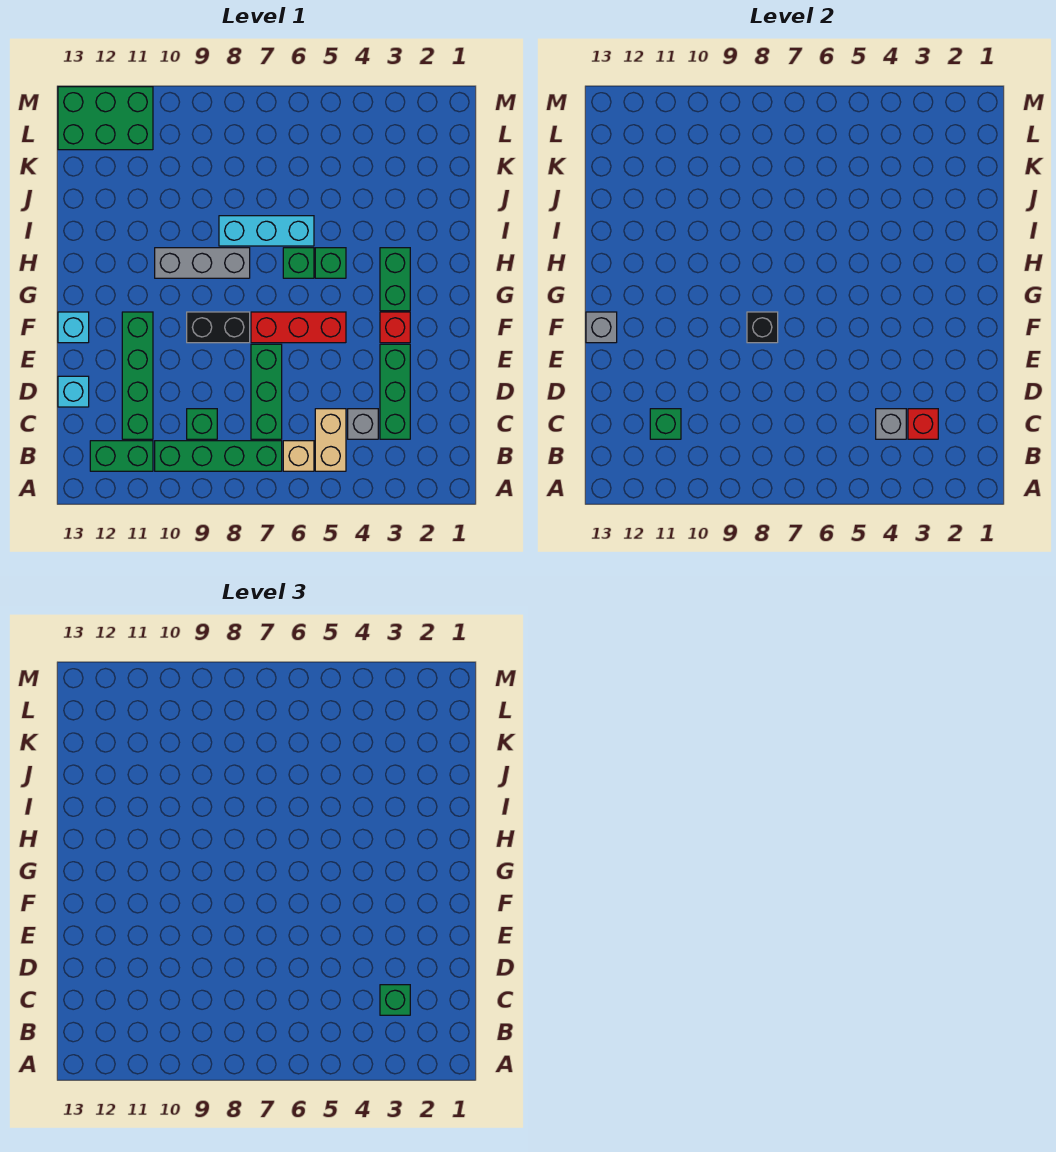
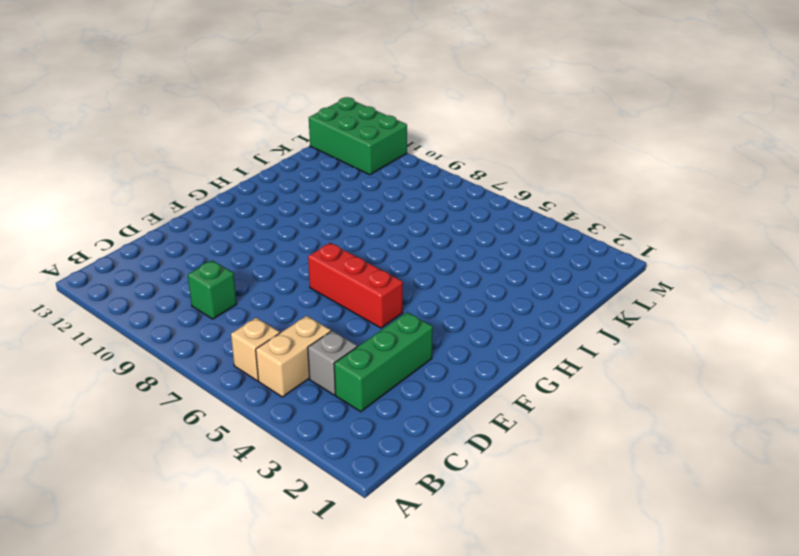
none -> green brick B7:B10 level 1
none -> green brick B11:B12 level 1
none -> green brick C7:E7 level 1

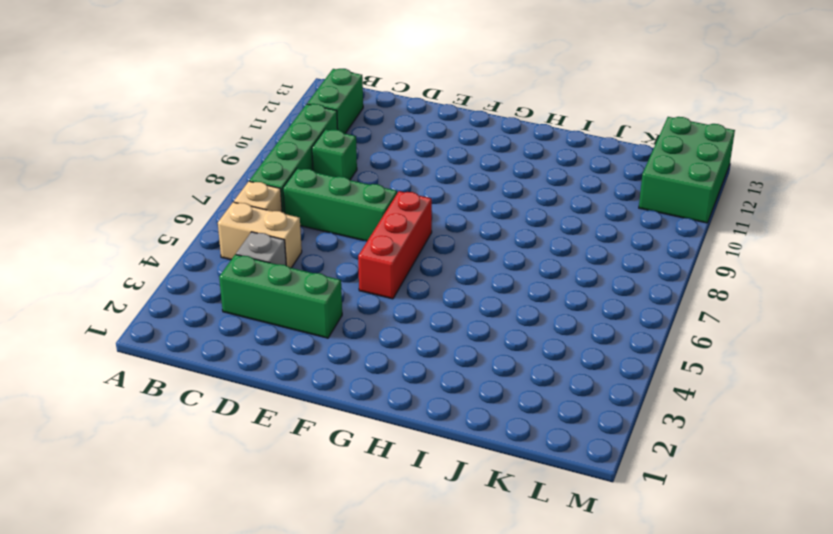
none -> green brick C11:F11 level 1
none -> cyan brick D13 level 1
none -> red brick F3 level 1

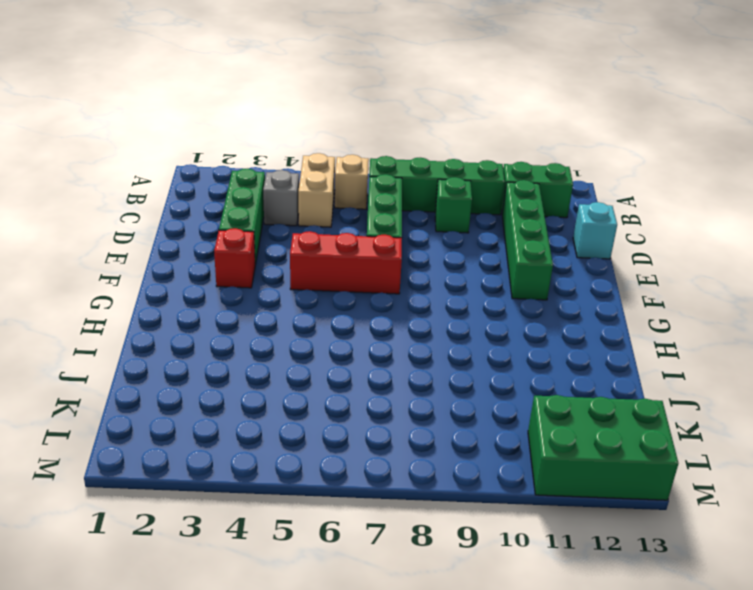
none -> black brick F8:F9 level 1
none -> cyan brick F13 level 1
none -> green brick G3:H3 level 1

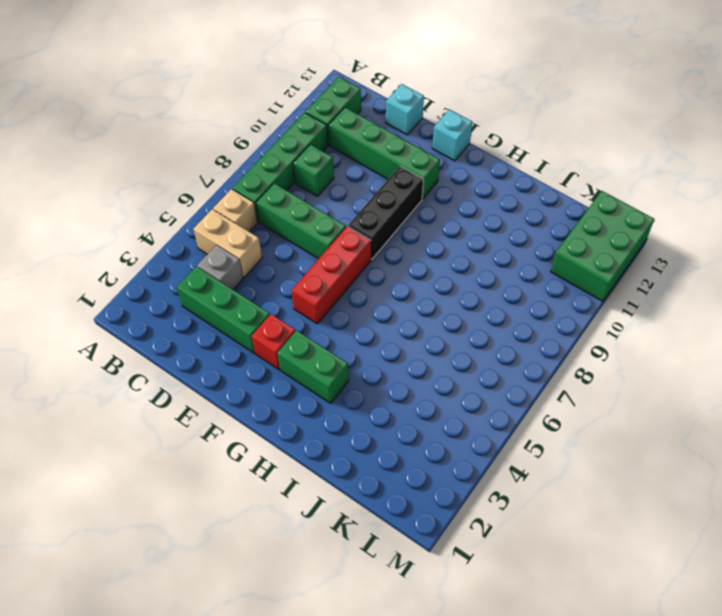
black brick F8:F10 level 1 -> black brick F8:F9 level 1
none -> green brick H5 level 1
none -> green brick H6 level 1
none -> grey brick H8:H10 level 1

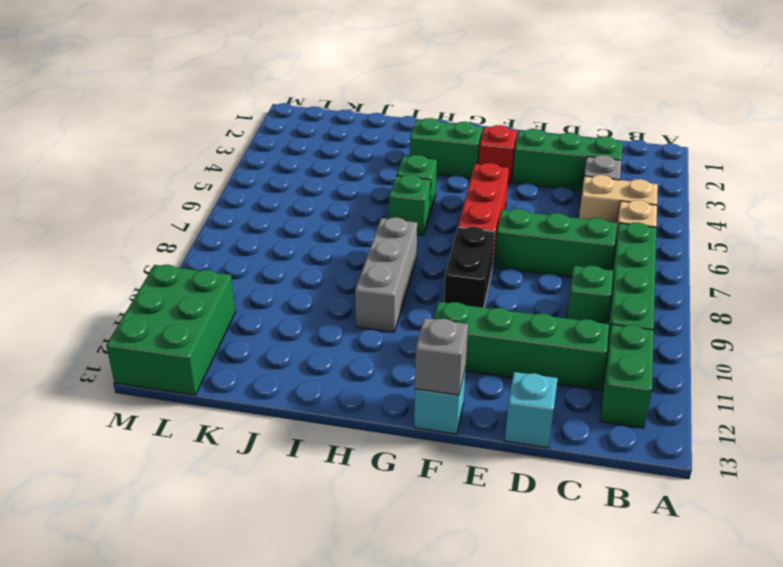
none -> cyan brick I6:I8 level 1
none -> red brick C3 level 2
none -> grey brick C4 level 2

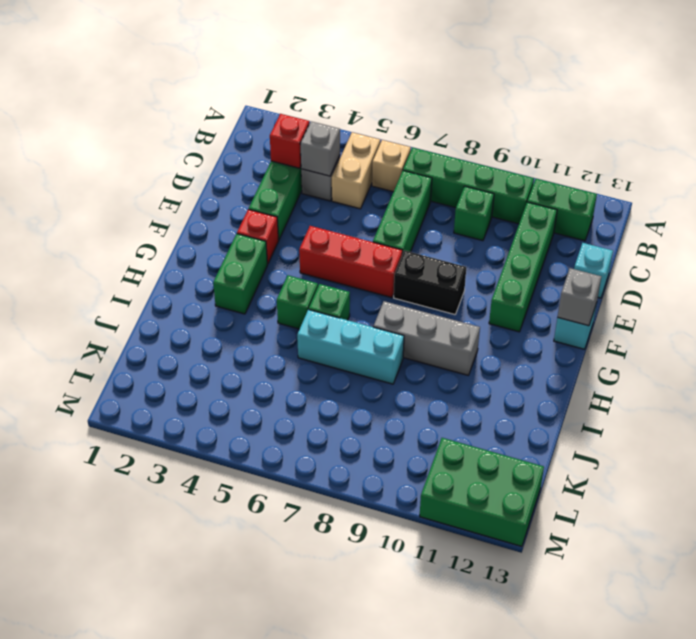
none -> green brick C11 level 2
none -> black brick F8 level 2
none -> green brick C3 level 3

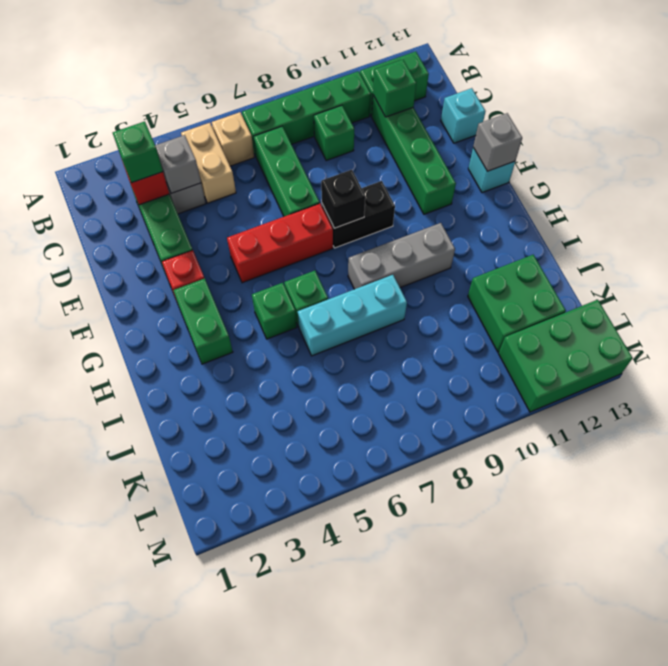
green brick J11:K12 level 1 -> none

